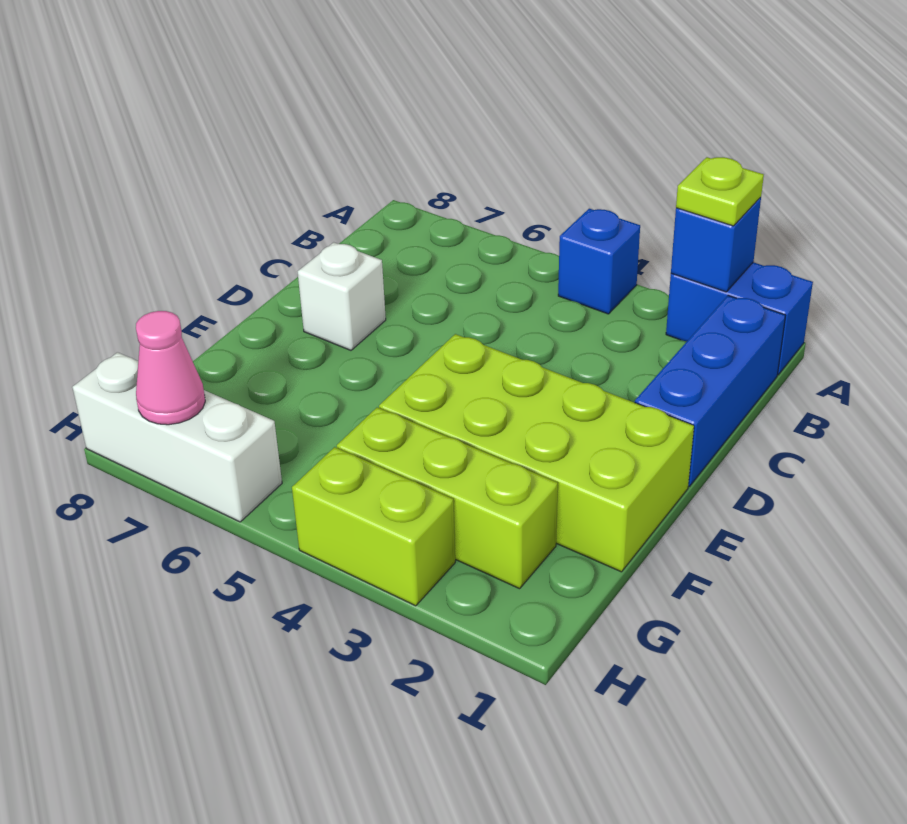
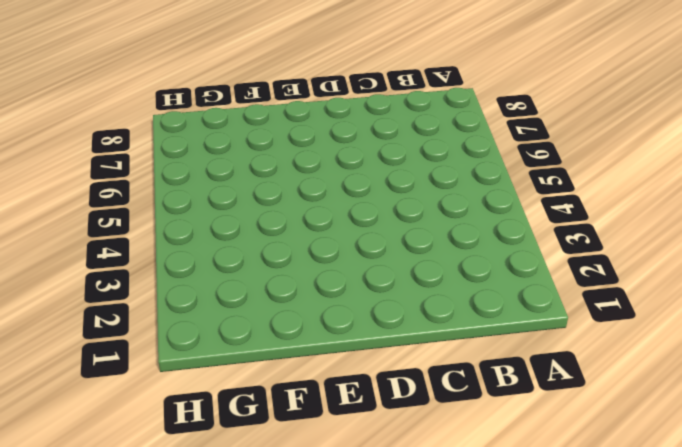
none -> blue brick A1:A2 level 1
none -> blue brick A4 level 1

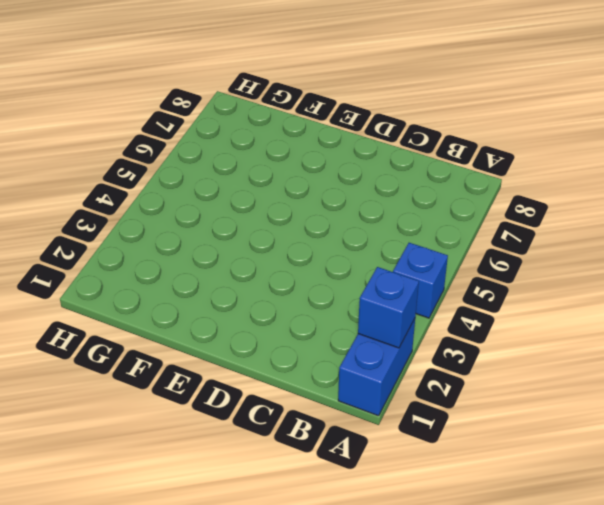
none -> blue brick B1:D1 level 1
none -> white brick D7 level 1

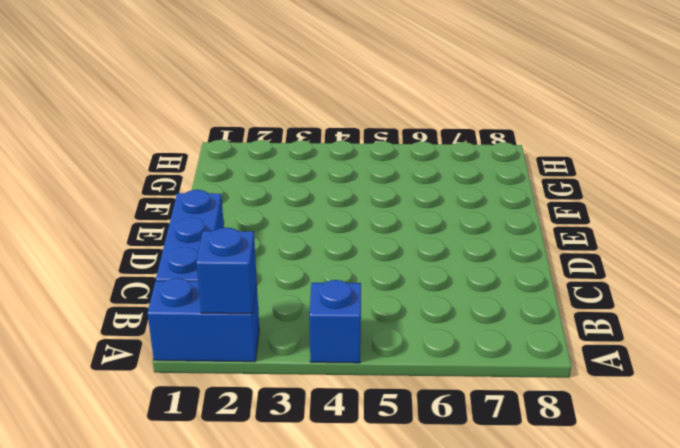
none -> white brick D7 level 1
none -> lime brick E1:F4 level 1

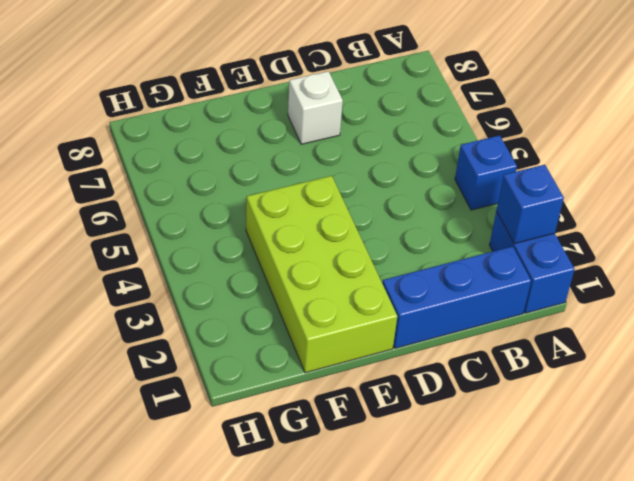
none -> lime brick G2:G4 level 1
none -> lime brick H3:H4 level 1

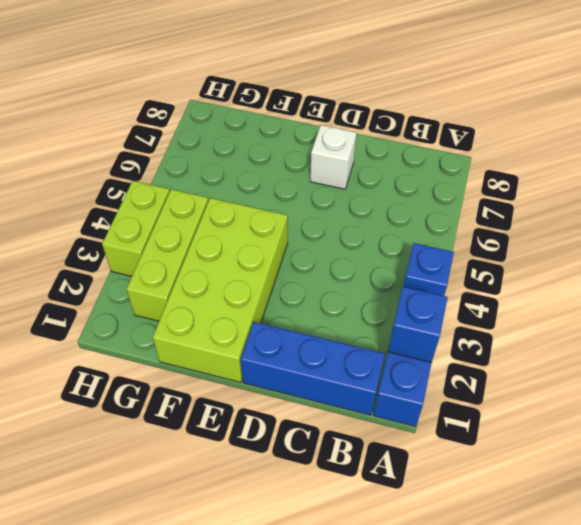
none -> white brick H6:H8 level 1
none -> pink cone H7 level 2

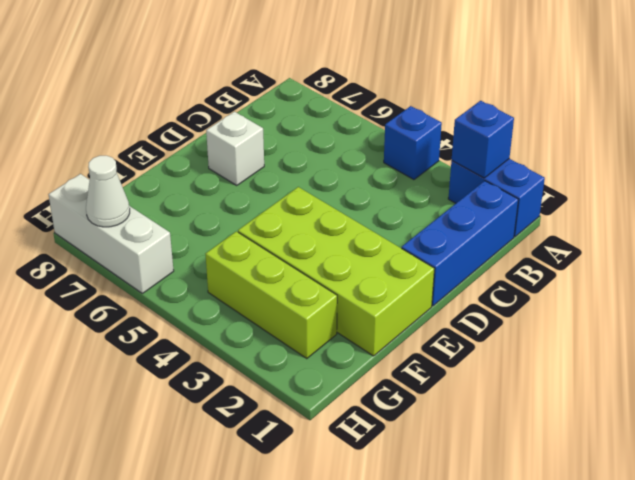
white cone H7 level 2 -> pink cone H7 level 2
none -> lime brick H3:H4 level 1
none -> lime plate A2 level 3

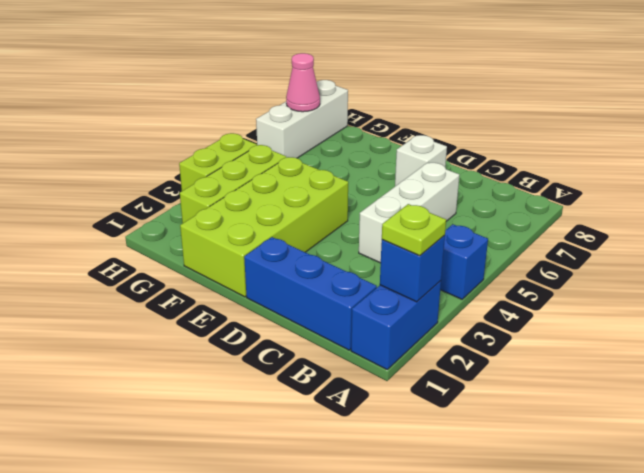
white brick C4:C6 level 1 -> none

